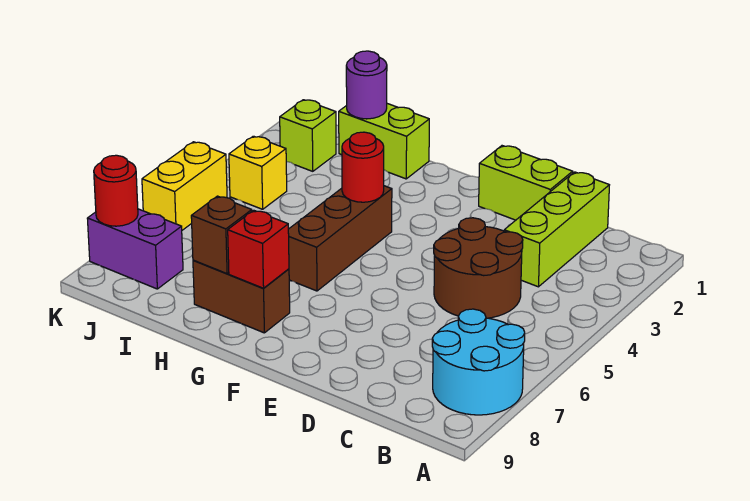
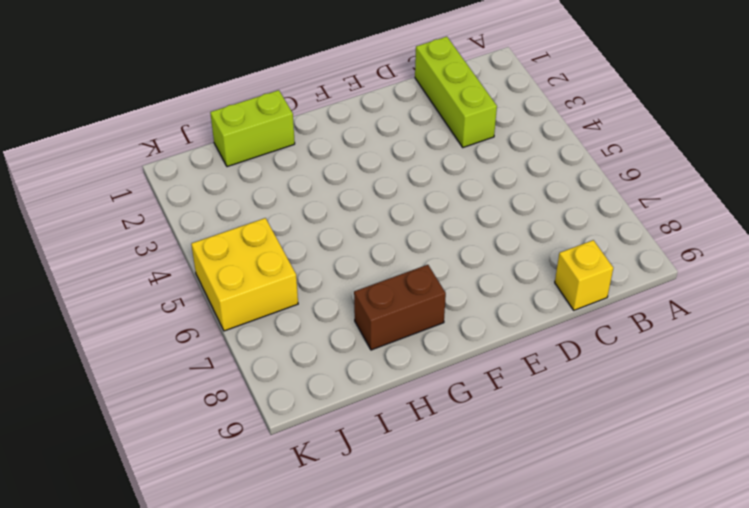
yellow brick C9 level 1 -> yellow brick J4 level 1
yellow brick J5:K6 level 1 -> yellow brick K5:K6 level 1
none -> cyan round brick A7:B8 level 1
none -> brown round brick C4:D5 level 1
none -> lime brick D1:E1 level 1

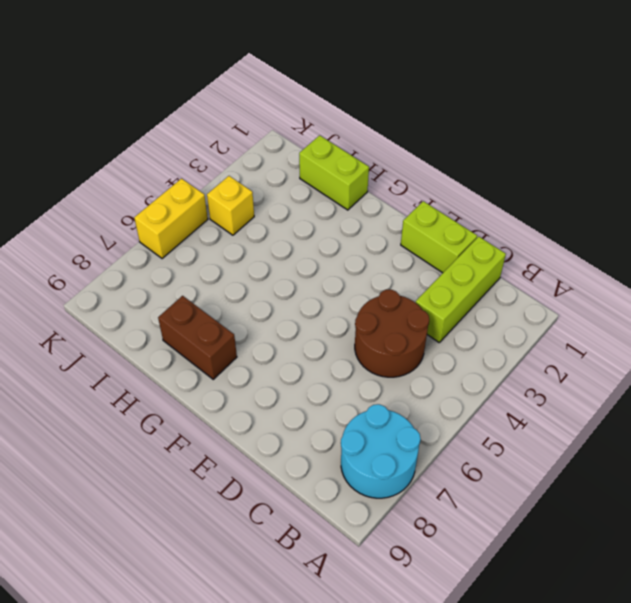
none -> brown brick G4:G6 level 1
none -> lime brick J2 level 1
none -> purple brick J8:K8 level 1

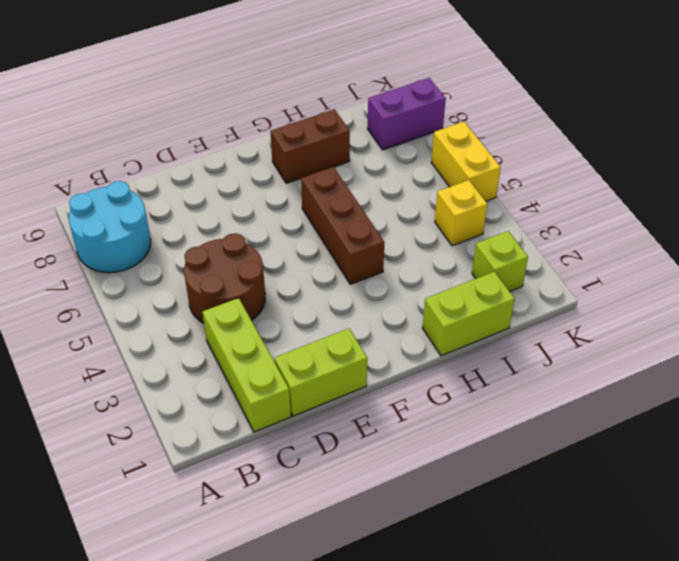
none -> red round brick G4 level 2
none -> red brick G8 level 2
none -> brown brick H8 level 2

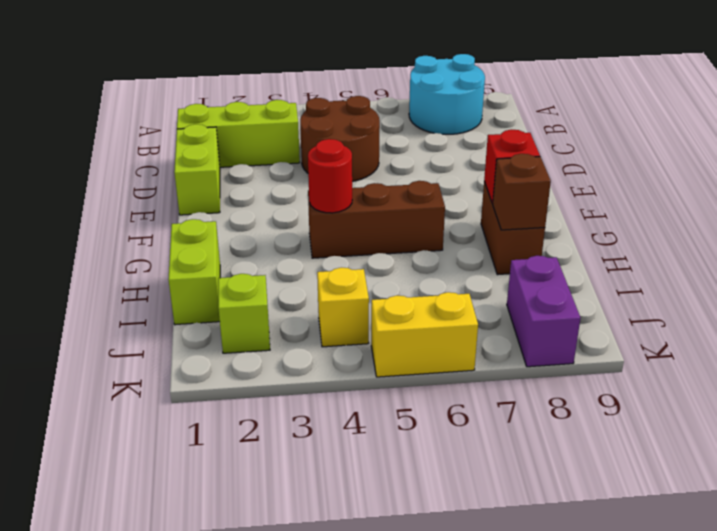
none -> purple round brick I1 level 2
none -> red round brick K8 level 2

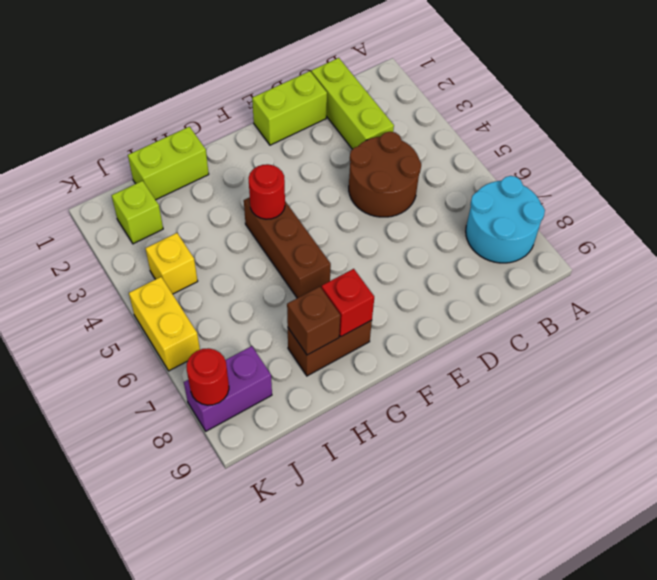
none -> purple round brick I1 level 2

